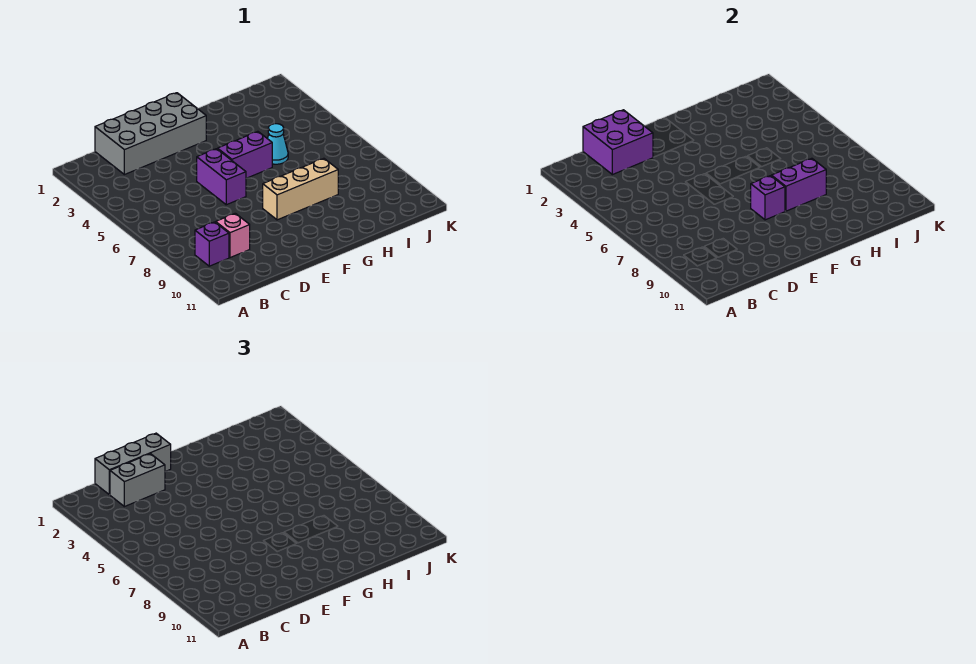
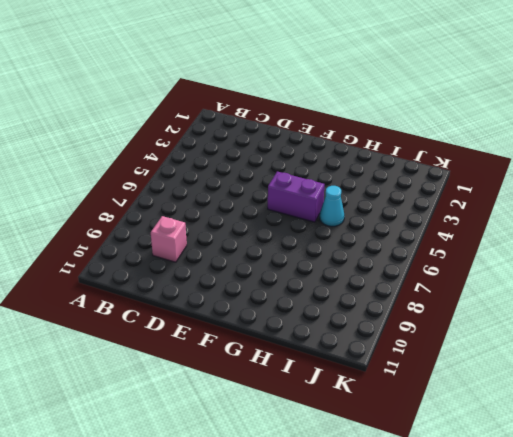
none -> purple brick B9 level 1
none -> grey brick C1:F2 level 1
none -> purple brick E5:E6 level 1

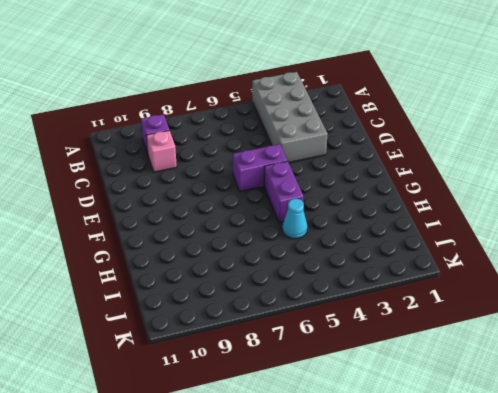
grey brick A3:D4 level 1 -> grey brick C1:F2 level 1
none -> tan brick F8:H8 level 1
none -> purple brick C1:D2 level 2
none -> purple brick F8 level 2

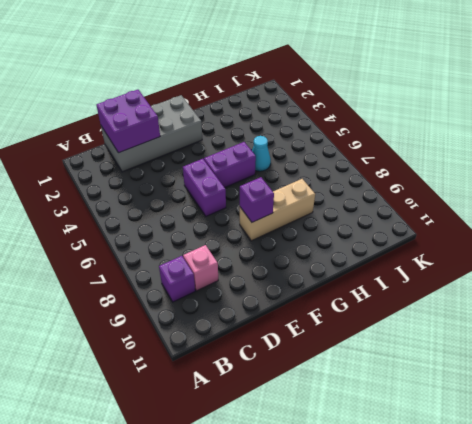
none -> purple brick G8:H8 level 2
none -> grey brick C1:E1 level 3
none -> grey brick C2:D2 level 3

